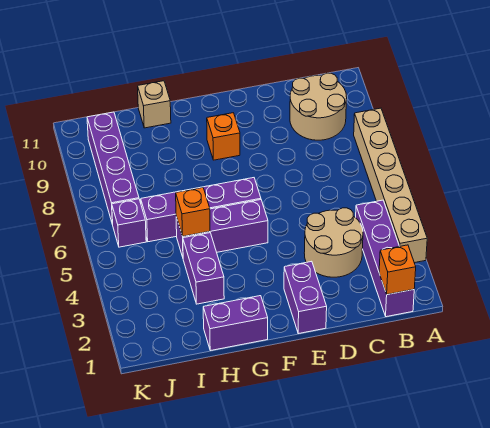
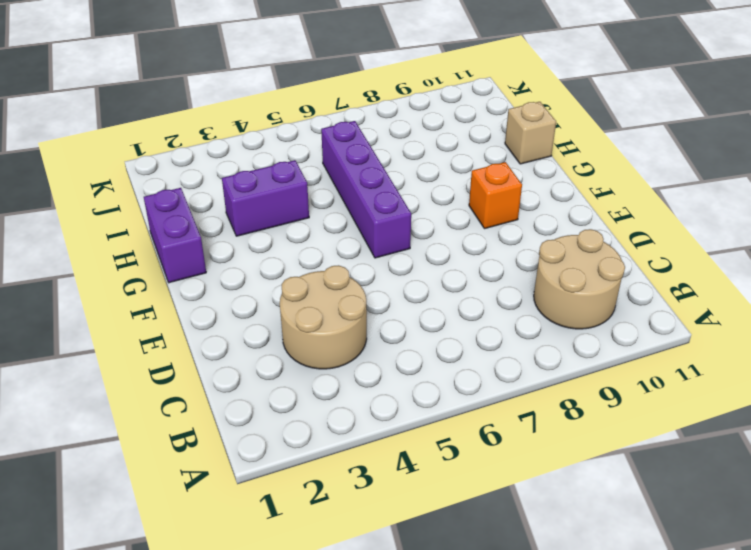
none -> tan brick A3:A8 level 1
none -> purple brick B1:B4 level 1
none -> purple brick E1:E2 level 1

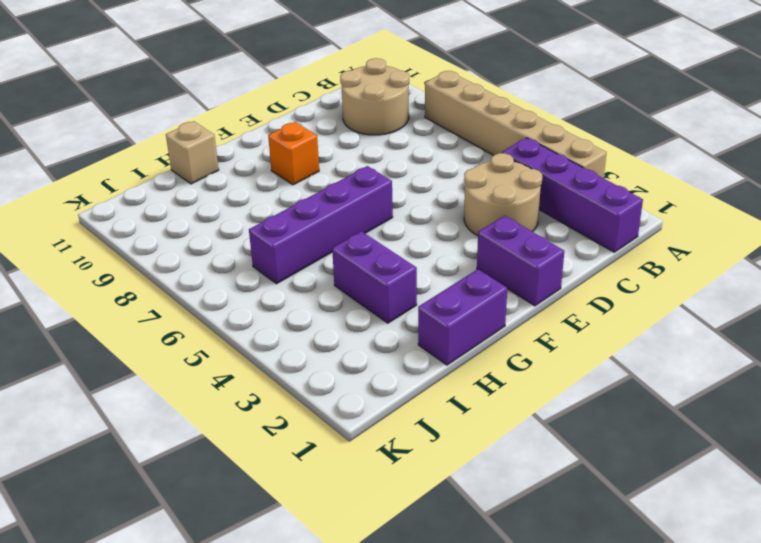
none -> purple brick F5:H5 level 1
none -> purple brick J6 level 1
none -> purple brick J7:J10 level 1

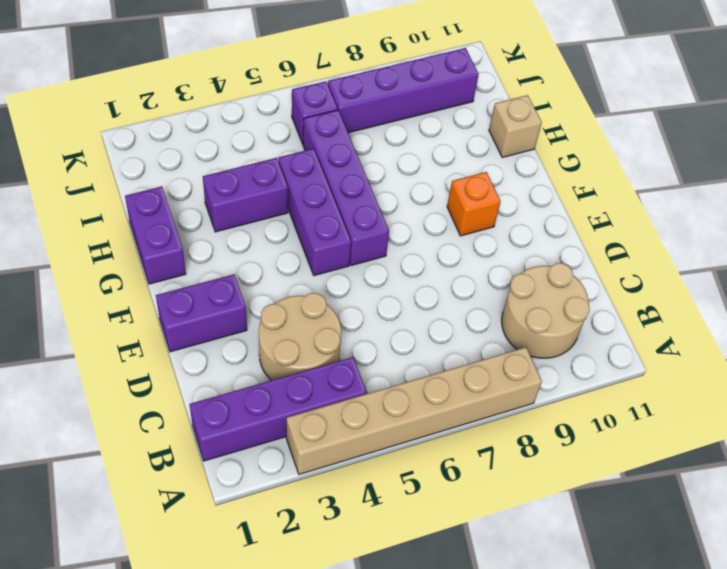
none -> orange brick B1 level 2
none -> orange brick H5 level 2

